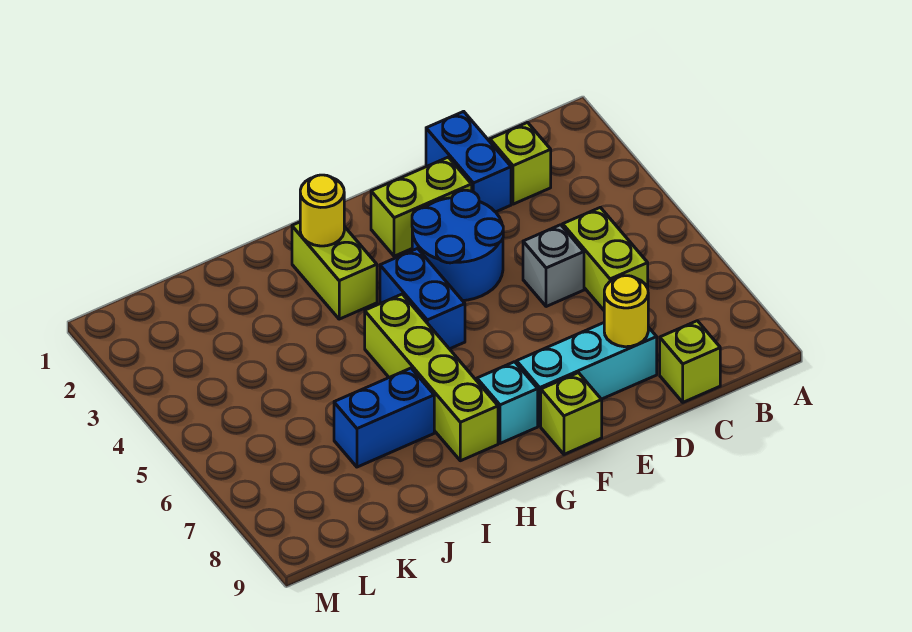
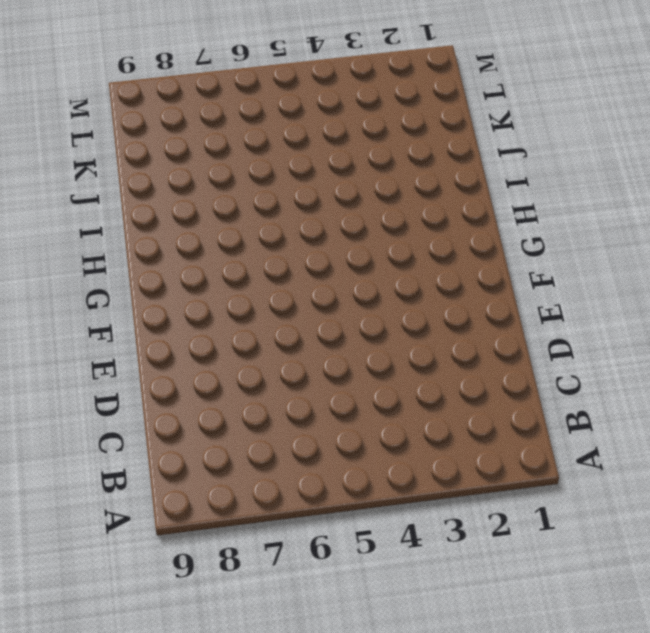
none -> lime brick C2 level 1
none -> lime brick C5:C6 level 1
none -> lime brick C9 level 1

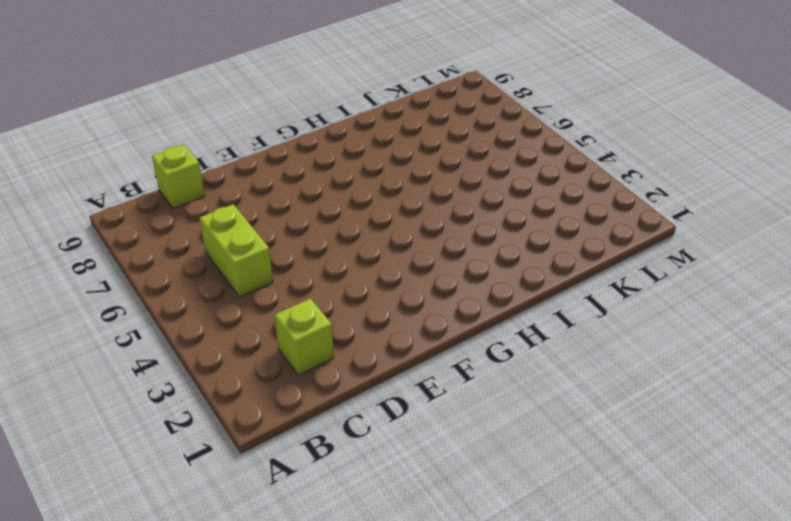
none -> blue brick D1:D2 level 1
none -> grey brick D5 level 1
none -> cyan brick D8:F8 level 1

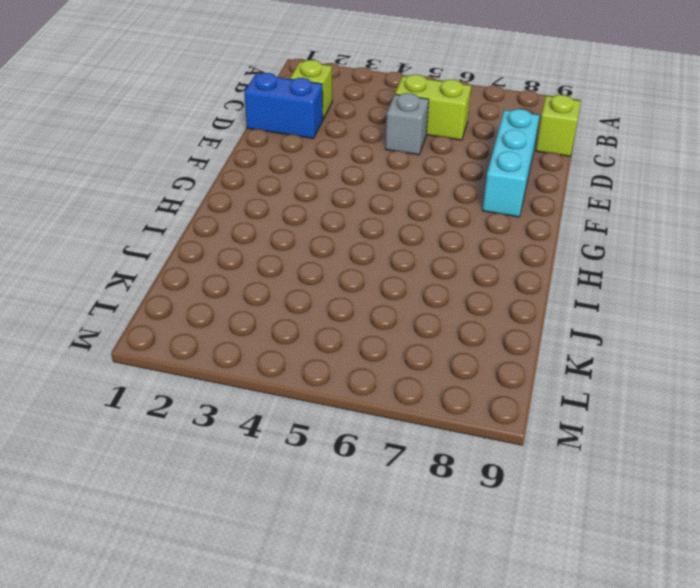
none -> lime brick E2:F2 level 1
none -> blue round brick E3:F4 level 1
none -> lime brick F9 level 1

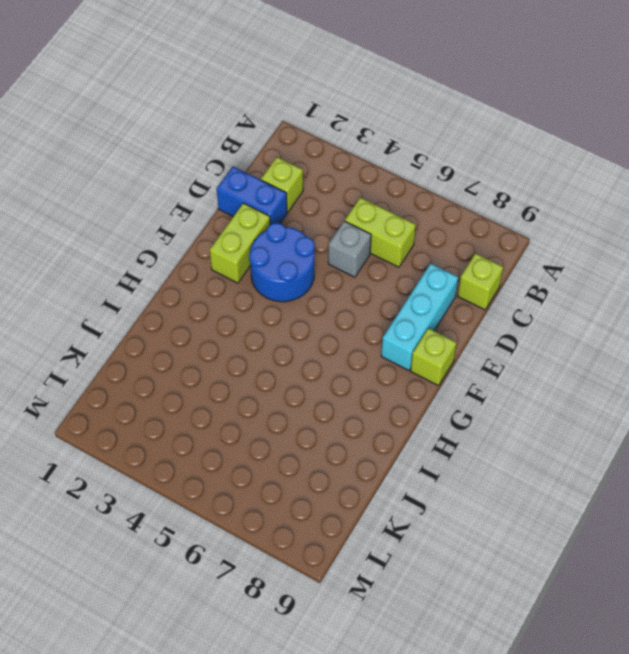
none -> blue brick G4:G5 level 1
none -> cyan brick G8 level 1
none -> lime brick H2:H3 level 1

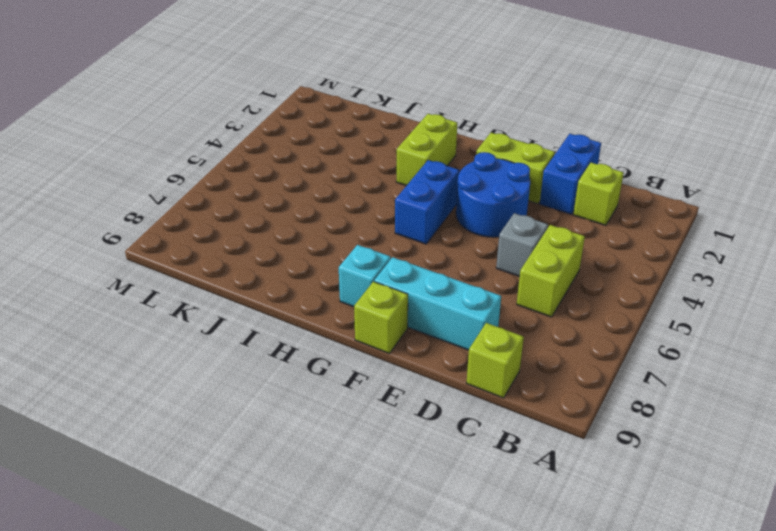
none -> lime brick H5:H8 level 1
none -> blue brick I7:J7 level 1
none -> yellow round brick D8 level 2

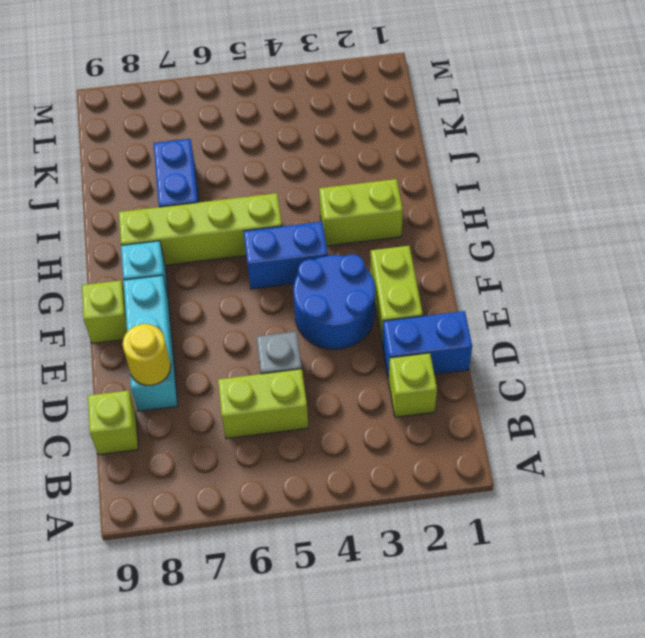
none -> yellow round brick H2 level 2

